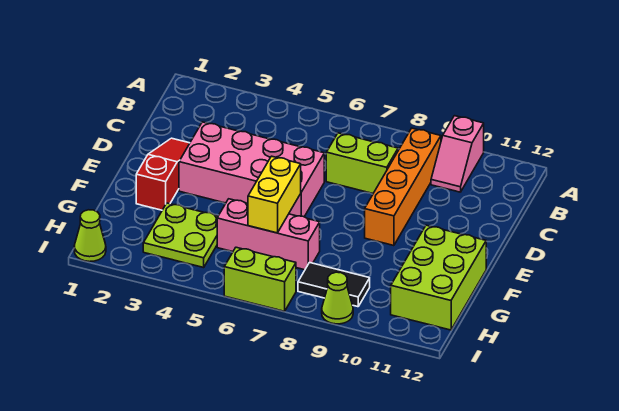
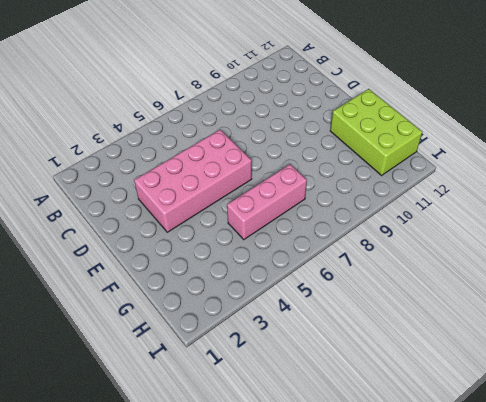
none -> pink slope A10:B10 level 1 top A
none -> orange brick B9:E9 level 1
none -> lime brick C7:C8 level 1

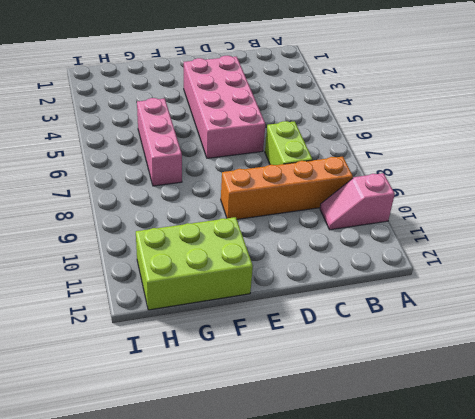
none -> red slope D2:F2 level 1 top F
none -> lime plate G3:H4 level 1
none -> black tile H8:H9 level 1

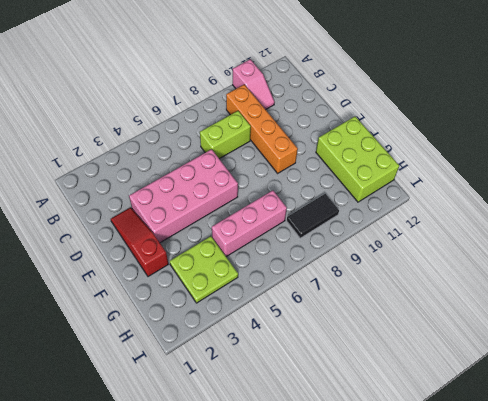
none -> lime cone I1 level 1
none -> lime brick I6:I7 level 1
none -> lime cone I9 level 1

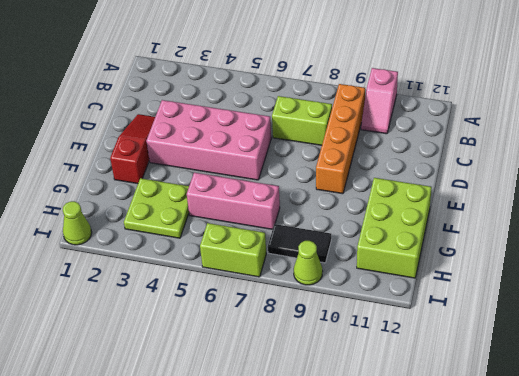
none -> yellow brick F6:G6 level 2

